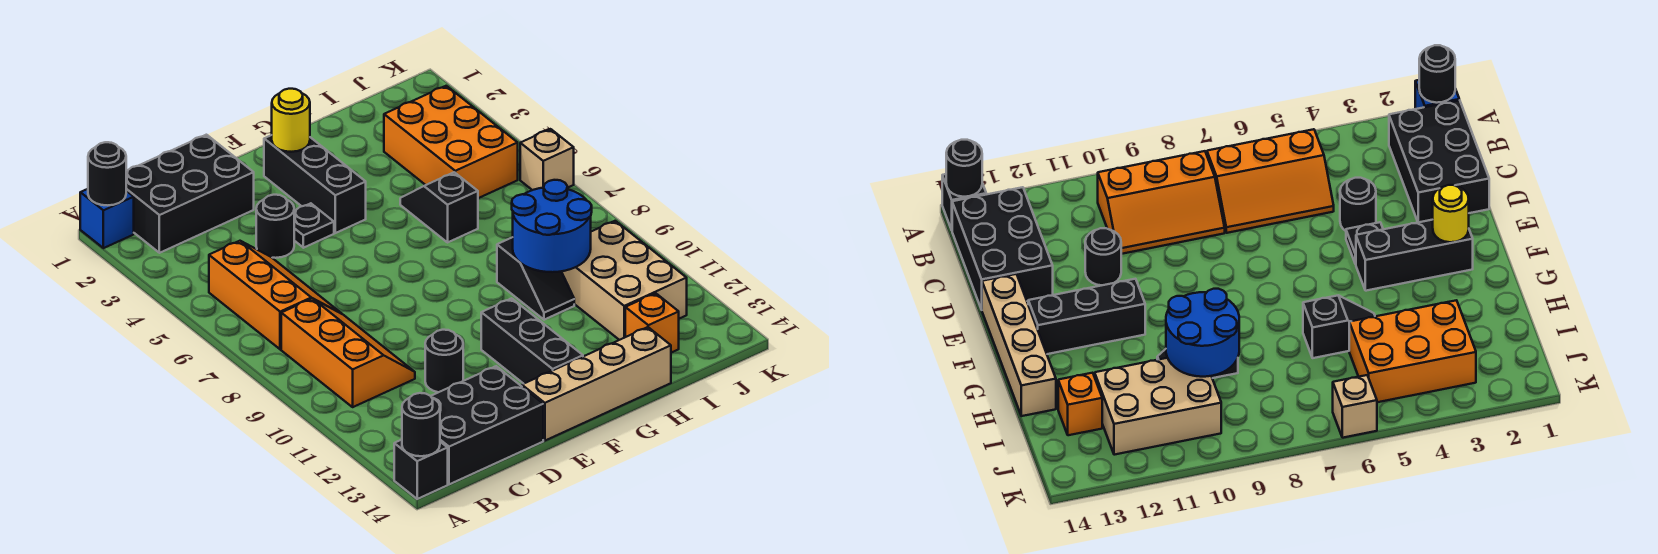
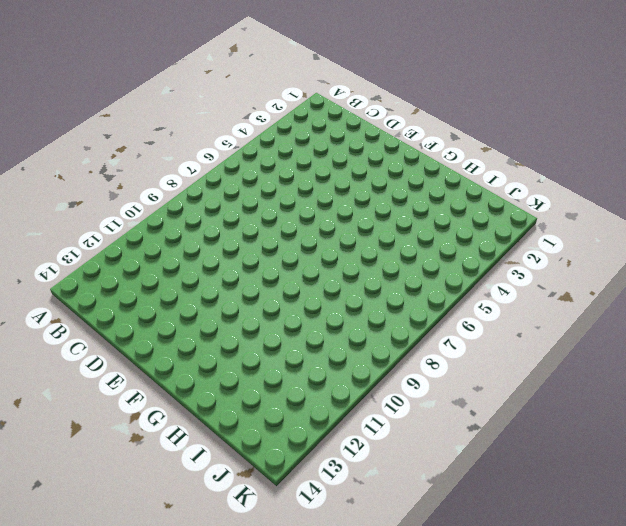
none -> blue brick A1 level 1
none -> black brick A14 level 1
none -> black brick B1:D2 level 1

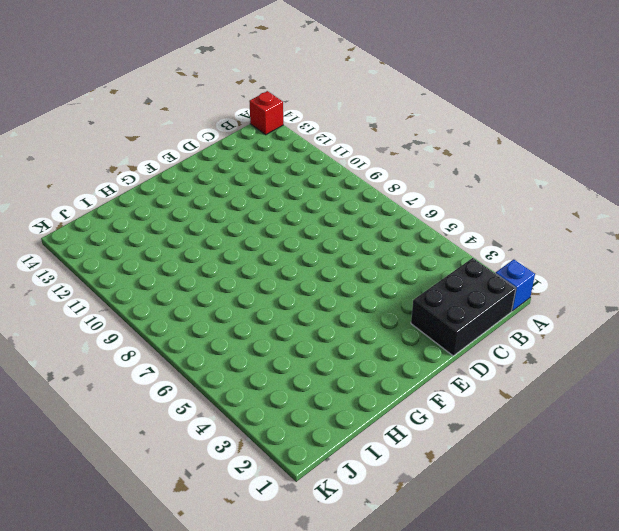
red brick A14 level 1 -> black brick A14 level 1
none -> orange slope B5:C7 level 1 top B
none -> orange slope B8:C10 level 1 top B
none -> black brick B13:D14 level 1

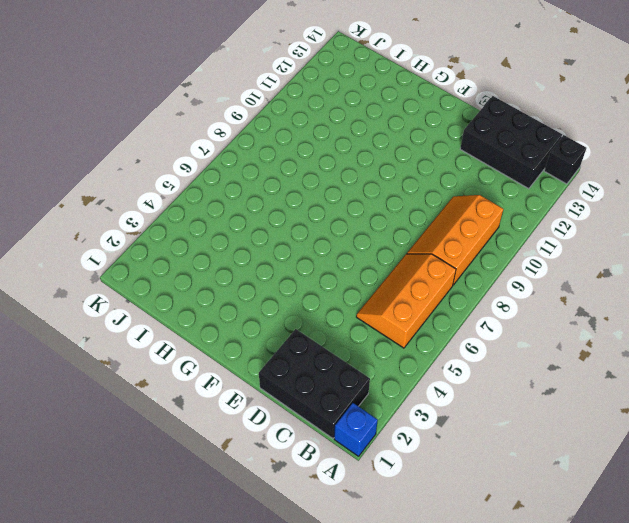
none -> black round brick D4 level 1
none -> black round brick D11 level 1
none -> black plate E4 level 1

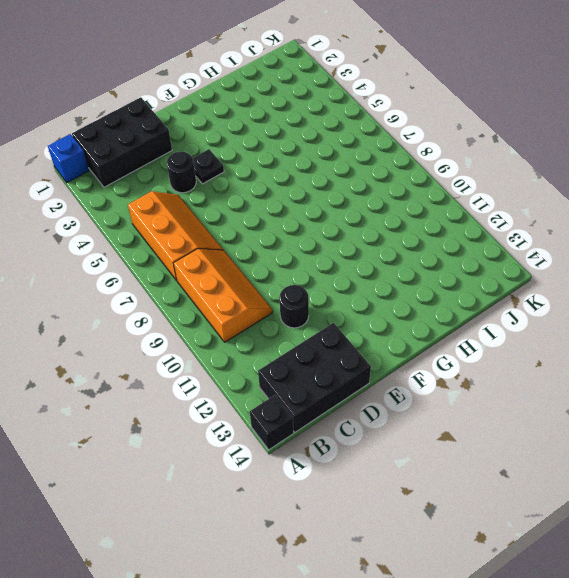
none -> tan brick E14:H14 level 1
none -> black brick F2:F4 level 1
none -> black brick F11:F13 level 1

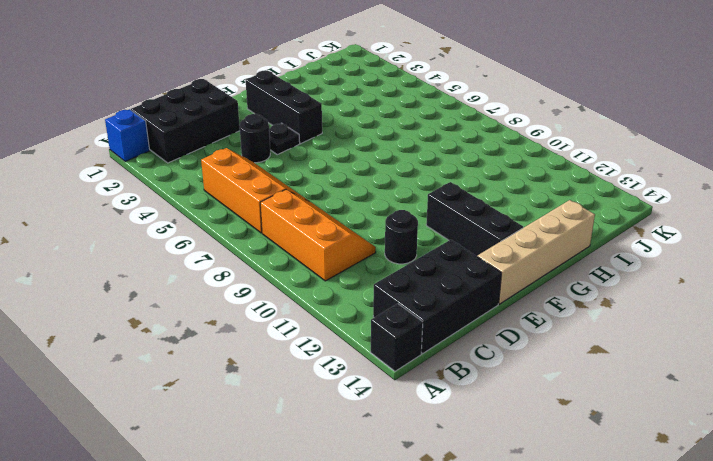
none -> black slope H5:H6 level 1 top 6
none -> black slope H9:H10 level 1 top 9
none -> orange brick I3:J5 level 1

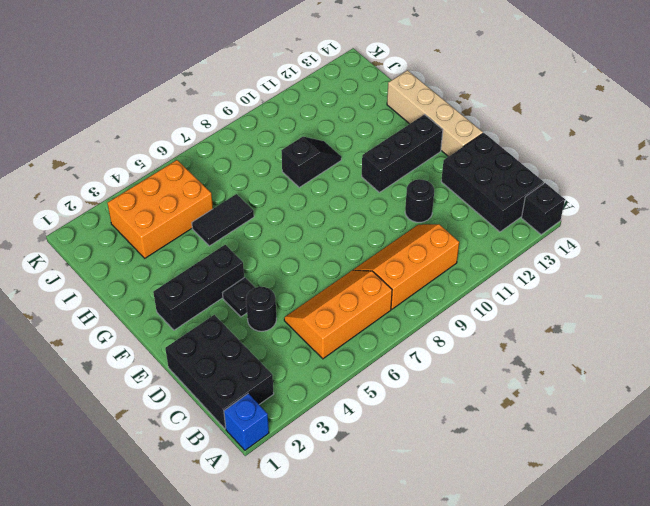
black tile H5:H6 level 1 -> black slope H5:H6 level 1 top 6
none -> tan brick I10:J12 level 1
none -> orange brick I13 level 1
none -> tan brick K6 level 1

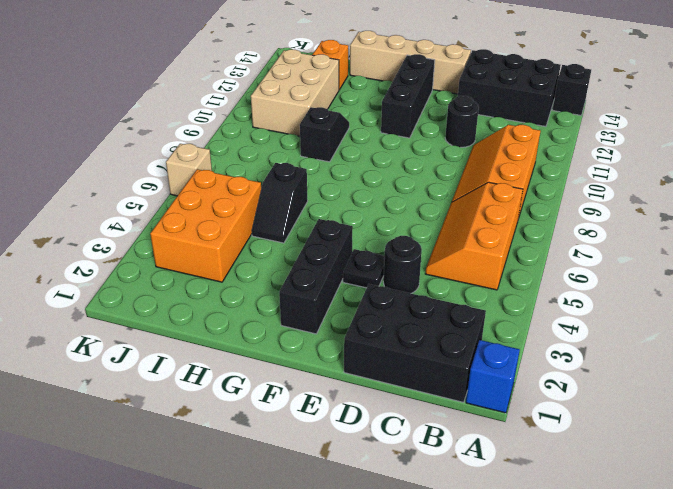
none -> black round brick A1 level 2
none -> black round brick A14 level 2
none -> yellow round brick F2 level 2

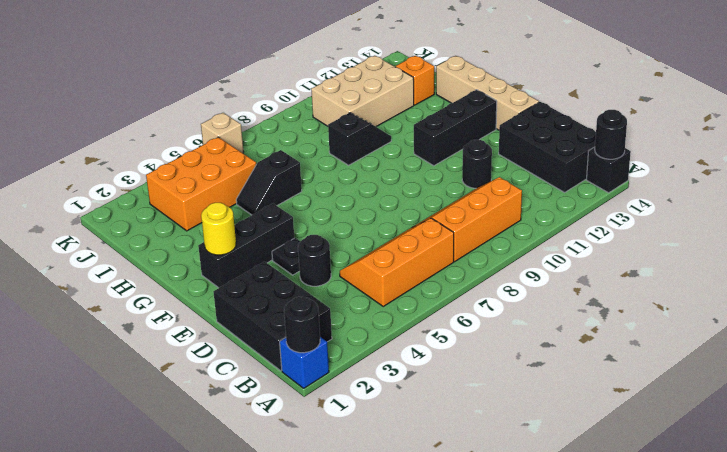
none -> blue round brick H9:I10 level 2

